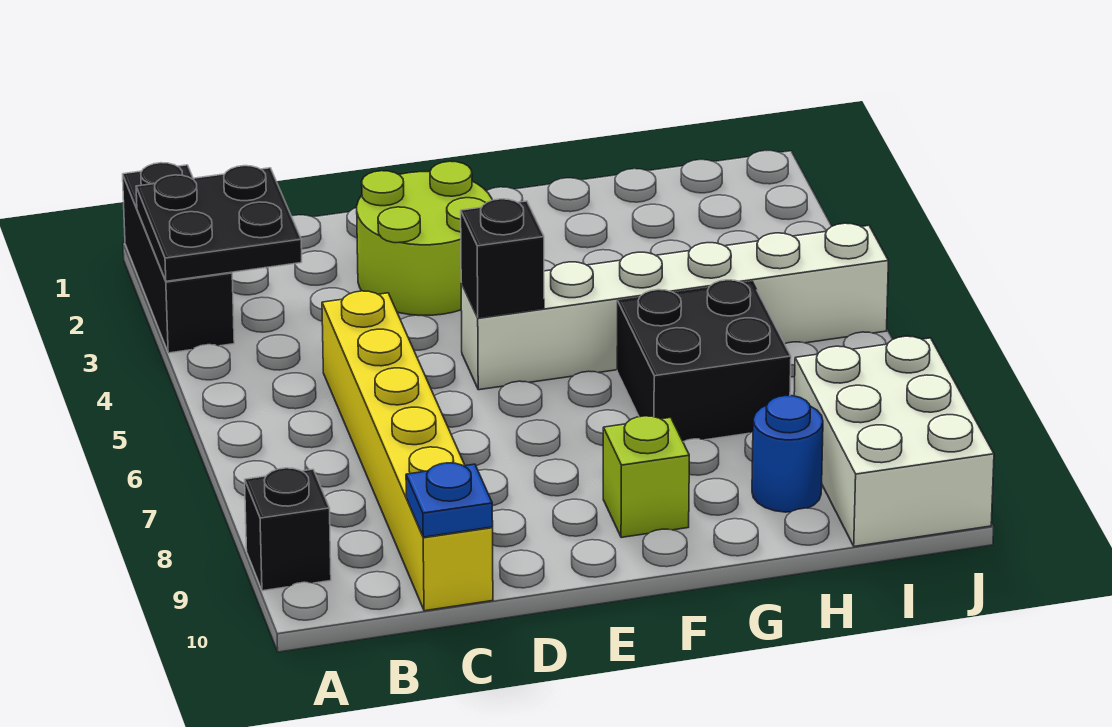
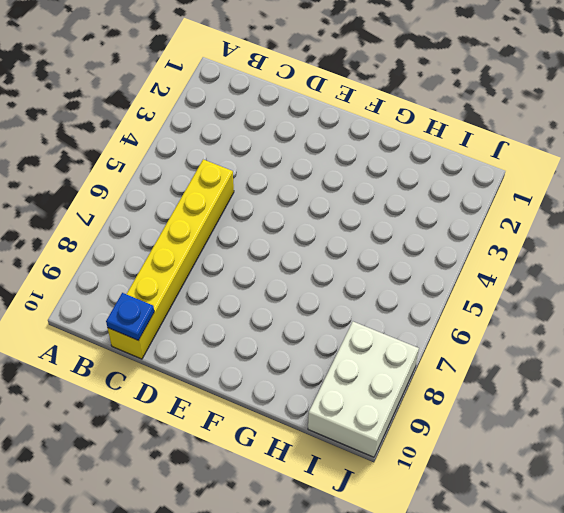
none -> black brick A1:A3 level 1
none -> black brick A9 level 1
none -> lime round brick D2:E3 level 1

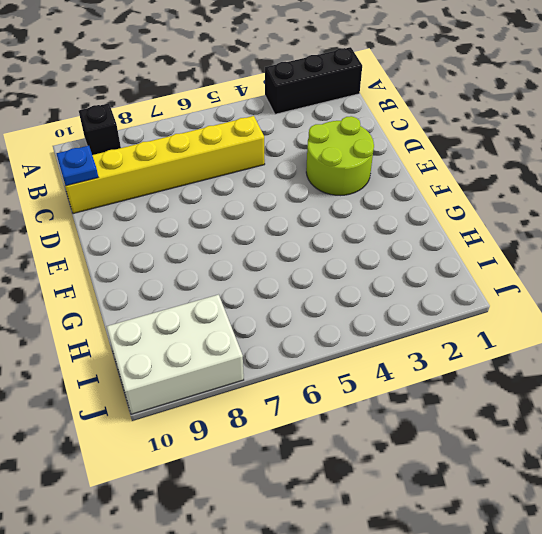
none -> white brick E5:J5 level 1
none -> lime brick F9 level 1
none -> black brick G6:H7 level 1

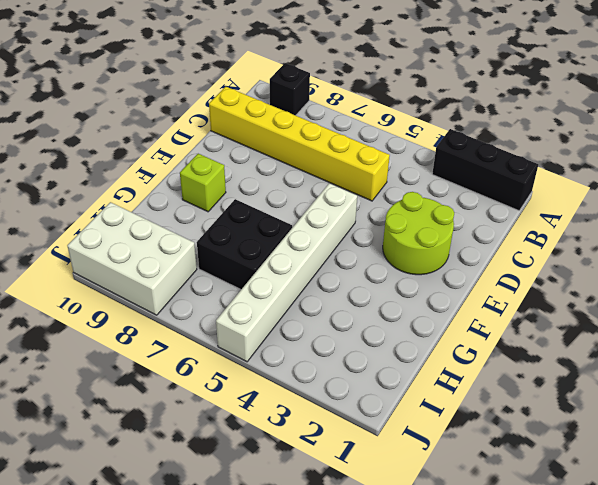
none -> blue round brick H9 level 1
none -> black plate A2:B3 level 2
none -> blue plate C10 level 2

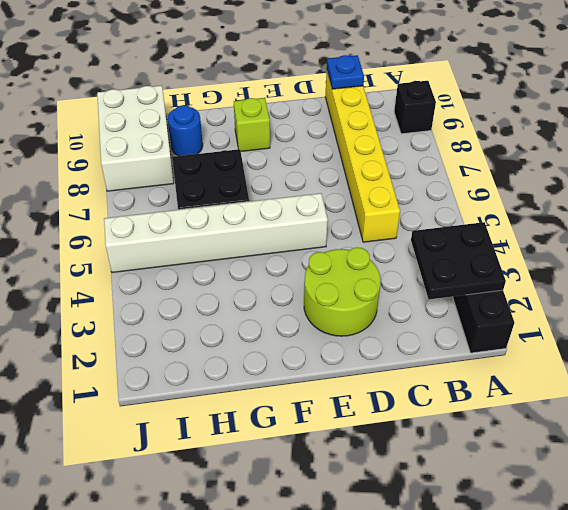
none -> black brick E5 level 2

